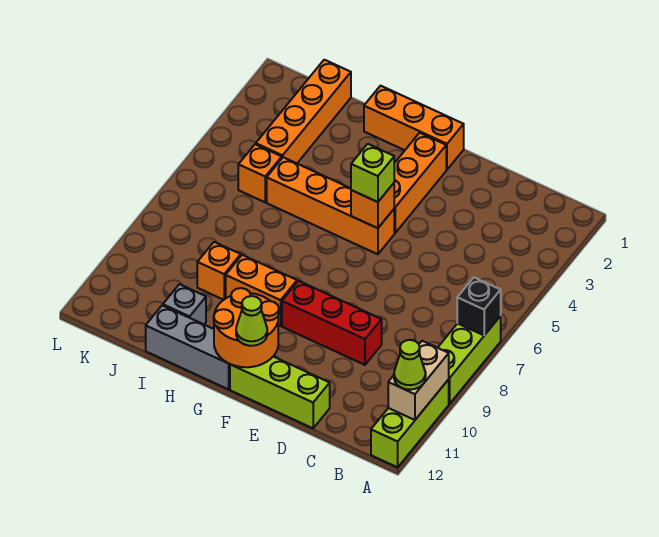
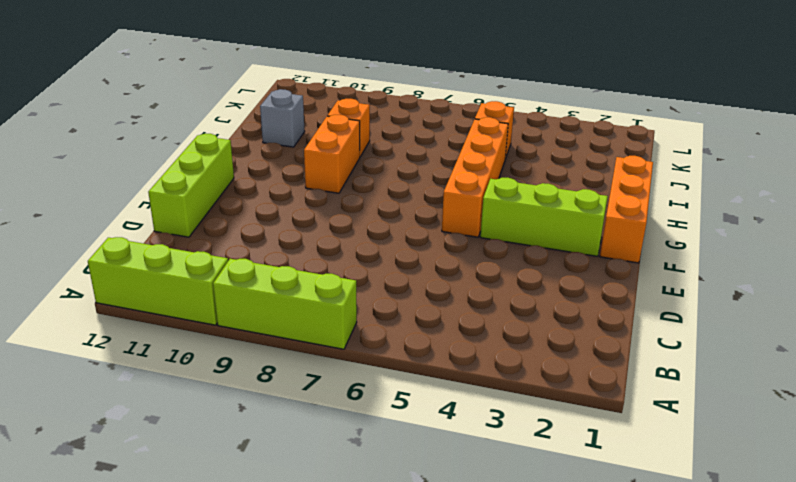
lime brick F2:F4 level 1 -> orange brick F2:F4 level 1
none -> red brick D9:F9 level 1
none -> grey brick G12:I12 level 1
none -> orange brick J1:J4 level 1

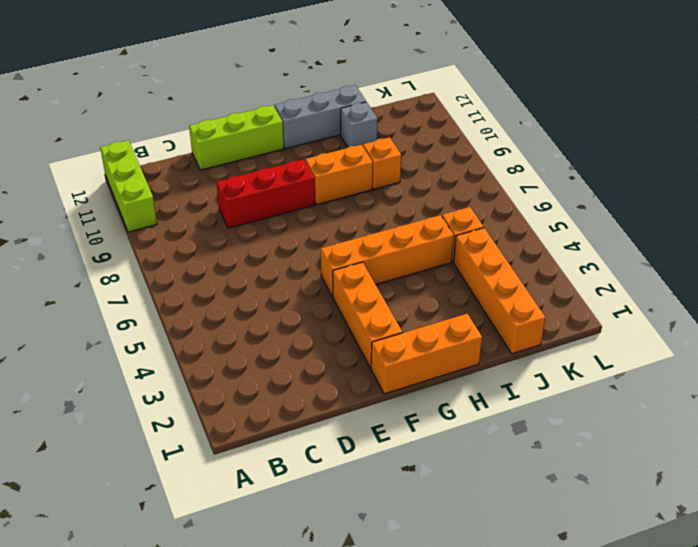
none -> lime brick A7:A9 level 1
none -> black brick A7 level 2
none -> tan brick A10:A11 level 2

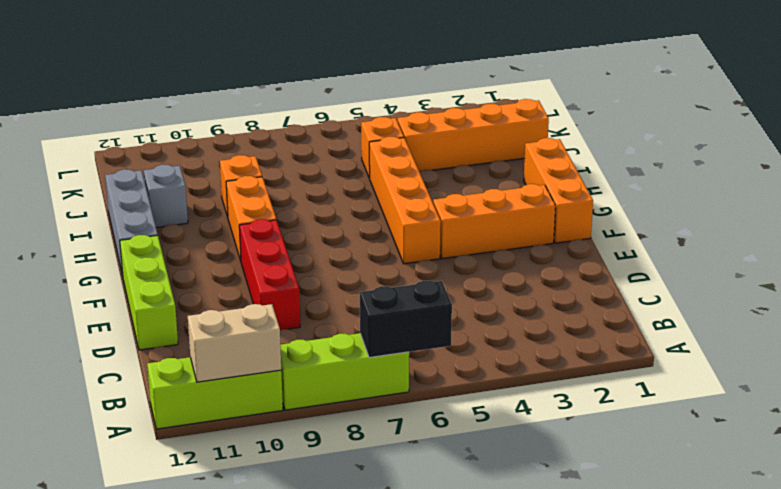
black brick A6:A7 level 2 -> black brick A7 level 2
none -> orange brick F5 level 2
none -> orange round brick F11:G12 level 2
none -> lime cone A11 level 3

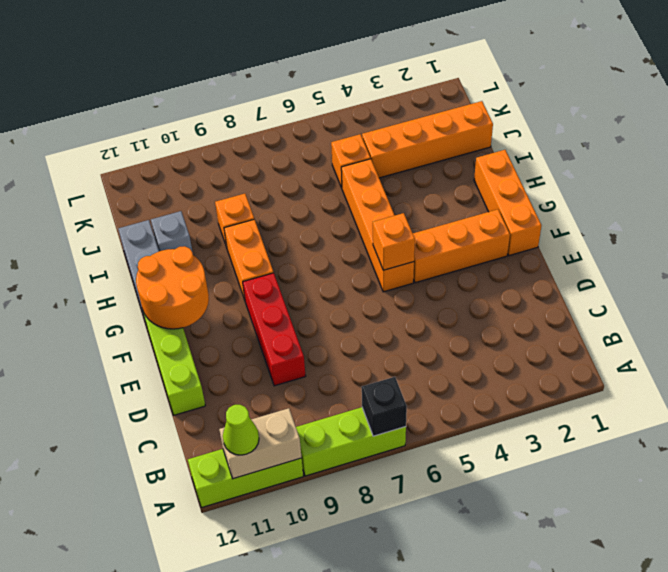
none -> lime brick F5 level 3
none -> lime cone F12 level 3

